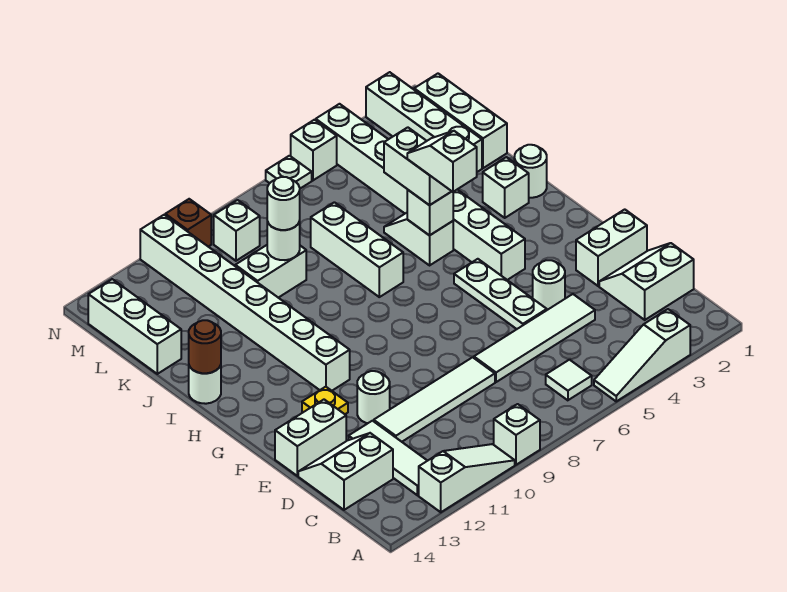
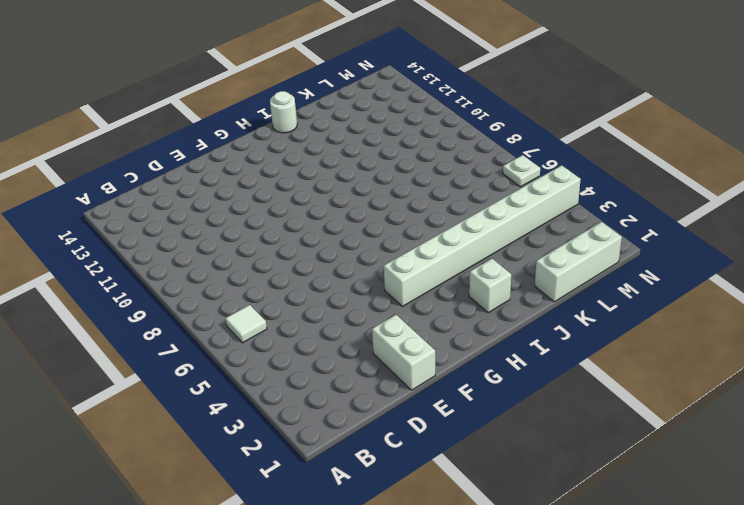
none -> white slope A3:A5 level 1 top 3
none -> white brick A9 level 1
none -> white slope A10:A12 level 1 top 12
none -> white tile B12:D12 level 1

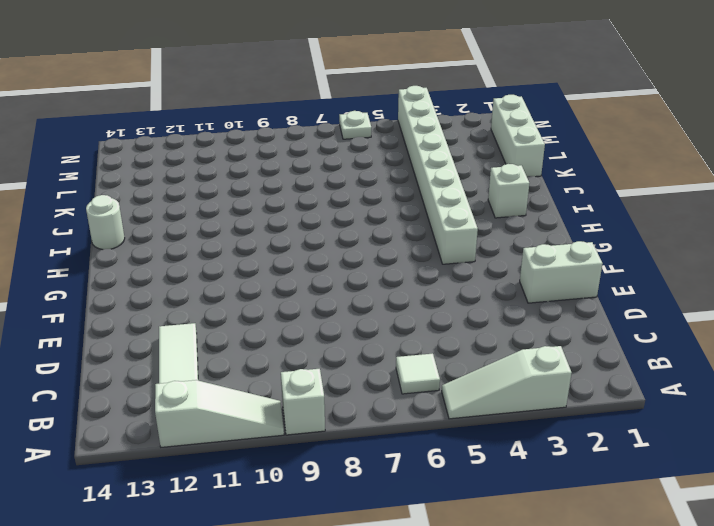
none -> white slope C1:D2 level 1 top C
none -> white slope C13:D14 level 1 top C
none -> white tile D4:D7 level 1
none -> white tile D8:D11 level 1

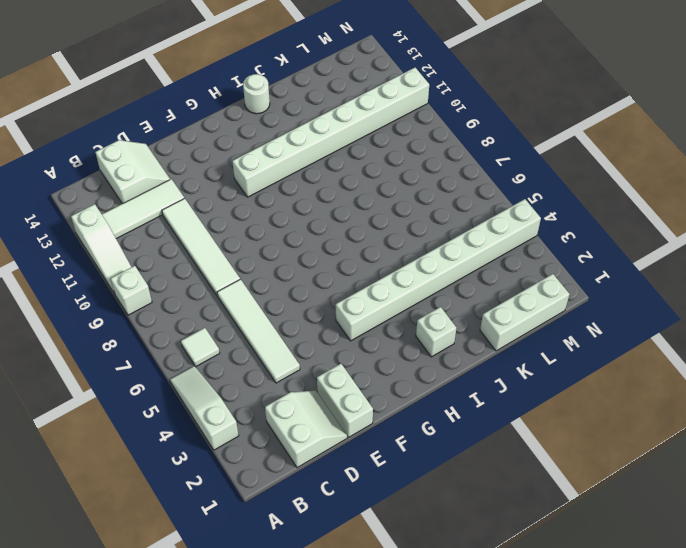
none -> white round brick E4 level 1
none -> white plate E5:G5 level 1
none -> white round brick E11 level 1
none -> white brick E13:E14 level 1

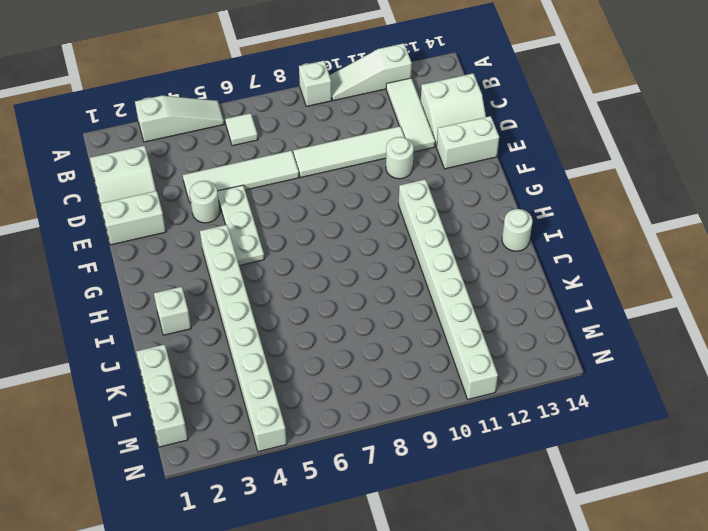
none -> yellow plate F12 level 1
none -> white round brick I1 level 1
none -> white slope I5:J5 level 1 top I
none -> white brick I7:K7 level 1

